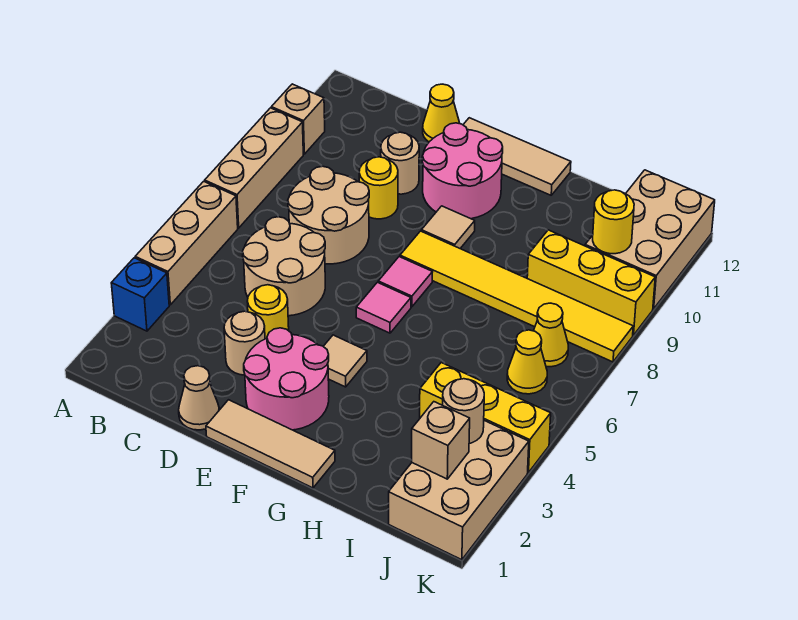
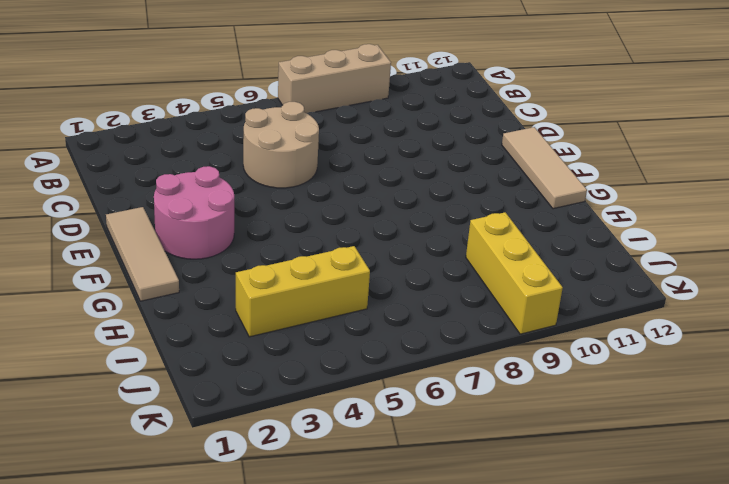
yellow brick I3:I5 level 1 -> yellow brick I4:K4 level 1
none -> blue brick A3 level 1
none -> tan brick A4:A6 level 1
none -> tan brick A10 level 1
none -> tan round brick C7:D8 level 1

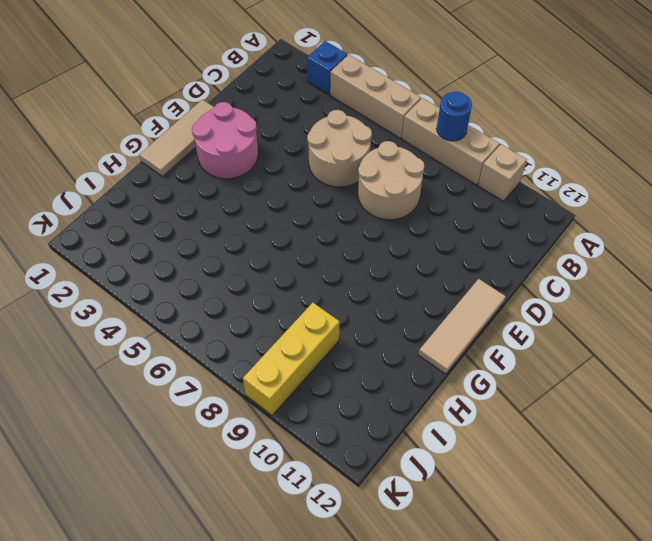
blue round brick A8 level 2 -> none
none -> tan cone D1 level 1
none -> tan round brick D3 level 1
none -> yellow round brick D4 level 1
none -> yellow round brick D9 level 1

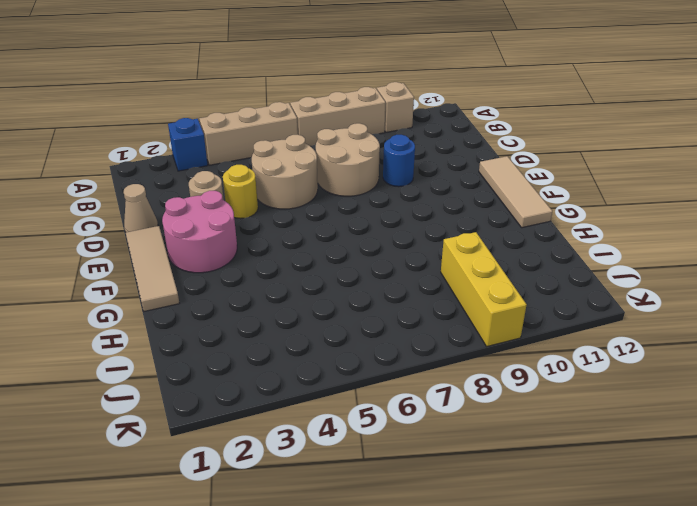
blue round brick D9 level 1 -> yellow round brick D9 level 1
none -> tan round brick D10 level 1
none -> yellow cone D12 level 1
none -> pink round brick E10:F11 level 1
none -> tan tile F4 level 1

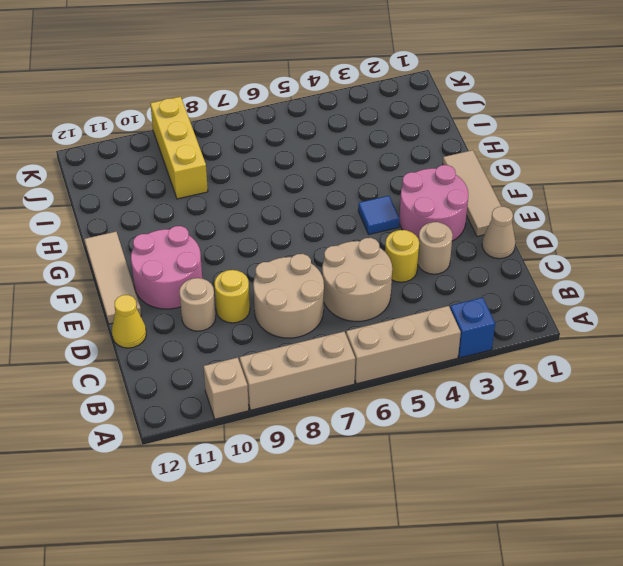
blue tile F4 level 1 -> tan tile F4 level 1
none -> pink tile F6 level 1
none -> pink tile F7 level 1
none -> yellow tile F8:K8 level 1
none -> tan tile F9 level 1

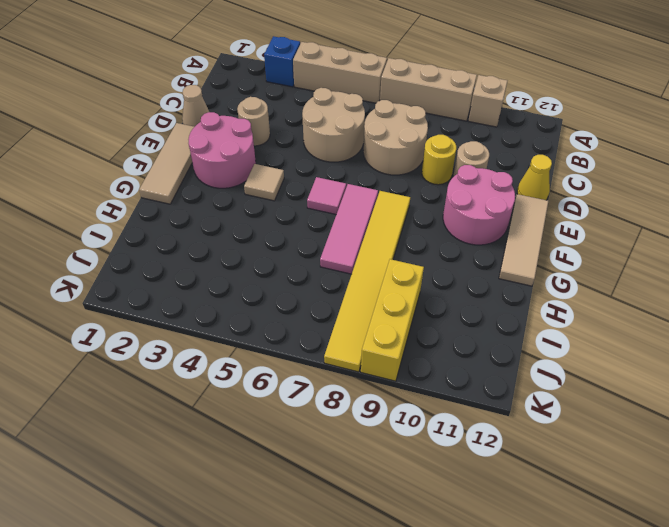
pink tile F7:H7 level 1 -> pink tile F7 level 1
none -> yellow round brick D4 level 1
none -> tan tile F9 level 1
none -> yellow brick I4:K4 level 1
none -> tan brick J1:K3 level 1

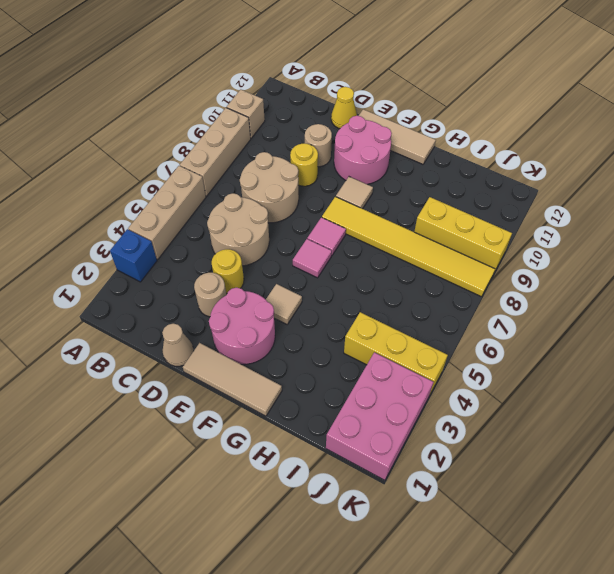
pink brick J1:K3 level 1 -> tan brick J1:K3 level 1
none -> yellow cone J6 level 1
none -> yellow cone J7 level 1
none -> tan brick J10:K12 level 1
none -> tan brick J2 level 2

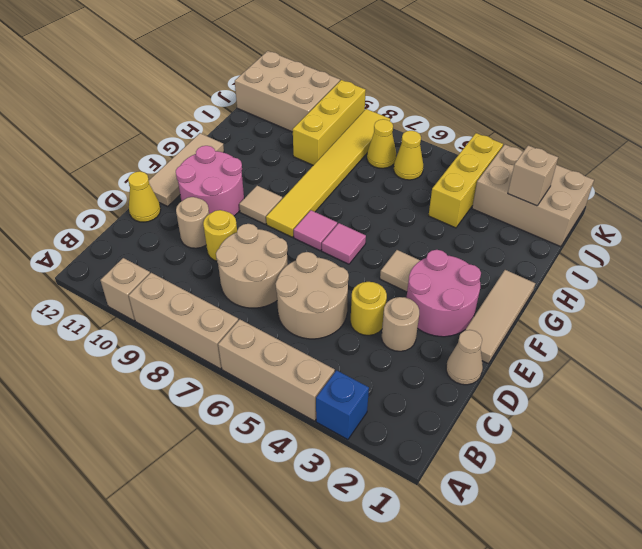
none -> tan round brick J3 level 2
none -> yellow round brick J10 level 2

